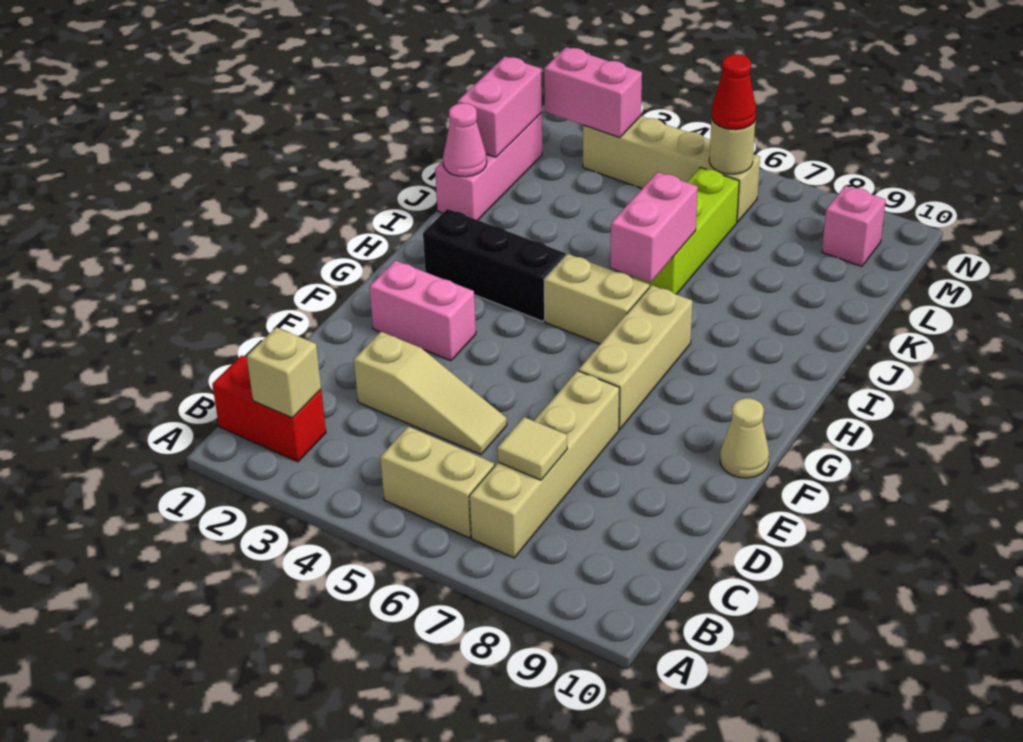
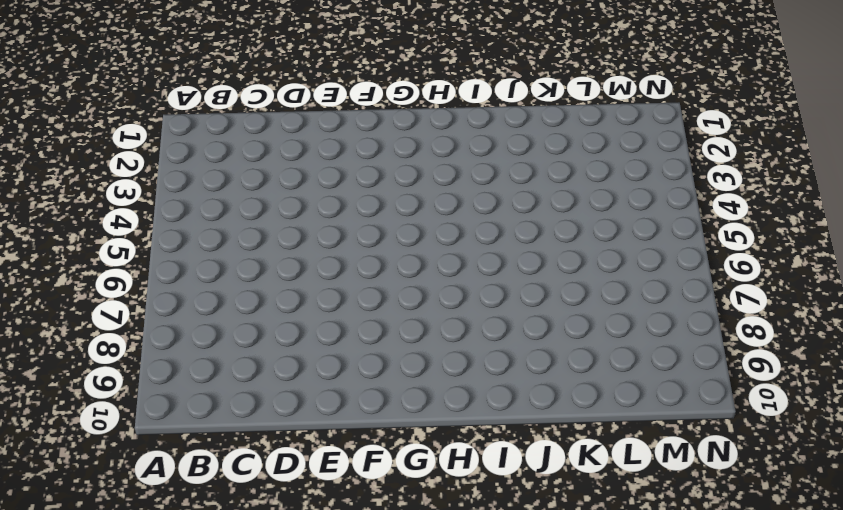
none -> red brick B1:B2 level 1
none -> tan brick B5:B6 level 1
none -> tan brick B7:E7 level 1

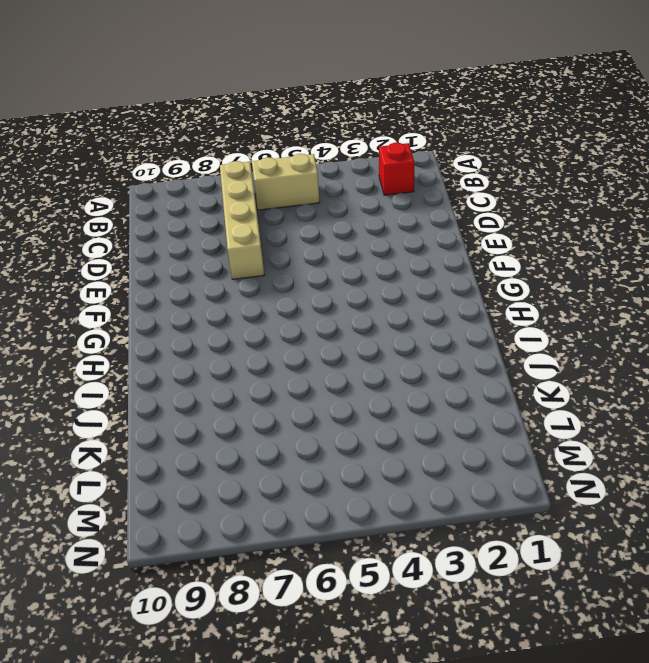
red brick B2 level 1 -> red brick B1:B2 level 1
none -> tan slope D3:D5 level 1 top 3
none -> pink brick F2:F3 level 1
none -> tan brick F7:H7 level 1

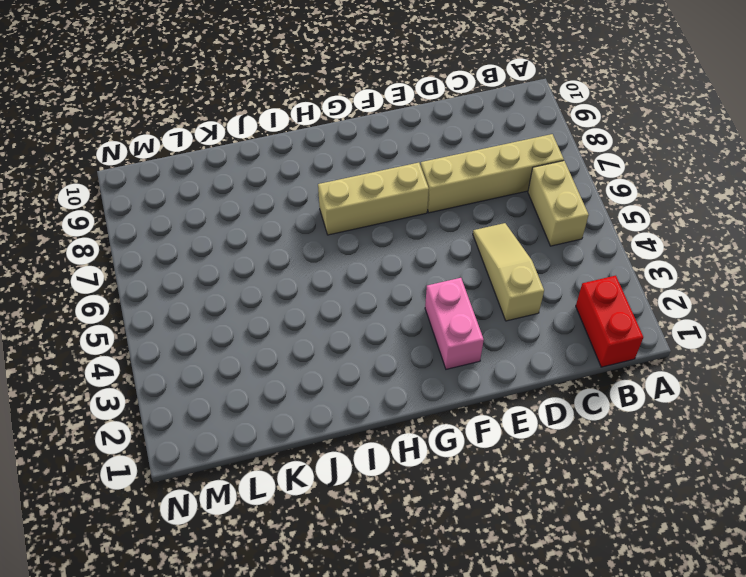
none -> tan cone F10 level 1
none -> black brick H2:H4 level 1
none -> tan brick H5:H6 level 1

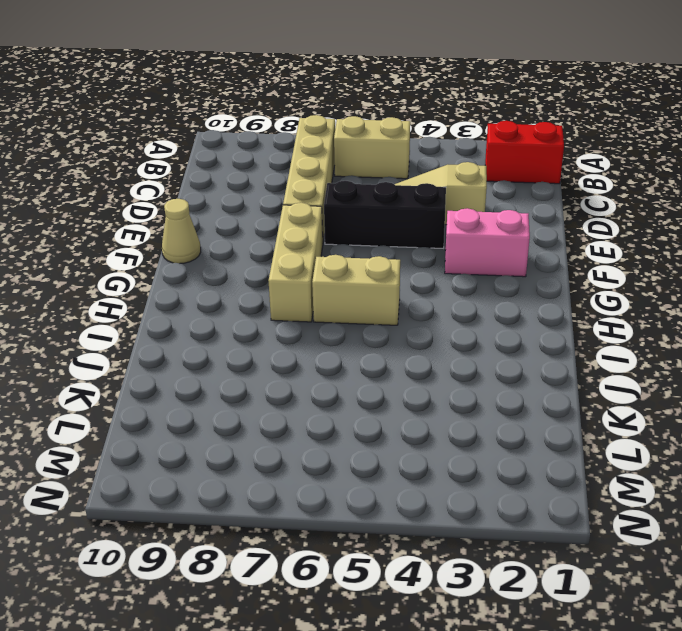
black brick E4:E6 level 1 -> black brick H2:H4 level 1
none -> pink brick J1:L1 level 1
none -> lime brick J6:L6 level 1
none -> tan brick M3:M6 level 1

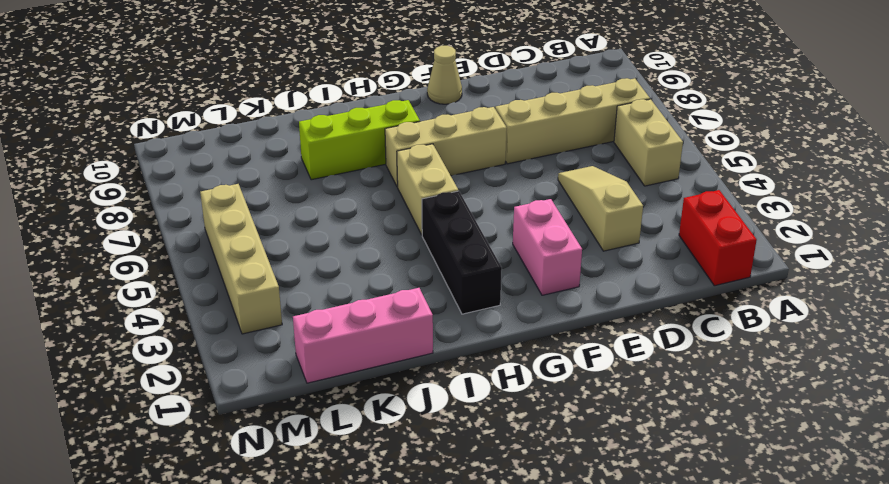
lime brick H8:J8 level 1 -> lime brick J6:L6 level 1
none -> pink brick M9 level 1
none -> tan brick B2 level 2
none -> tan tile C7 level 2

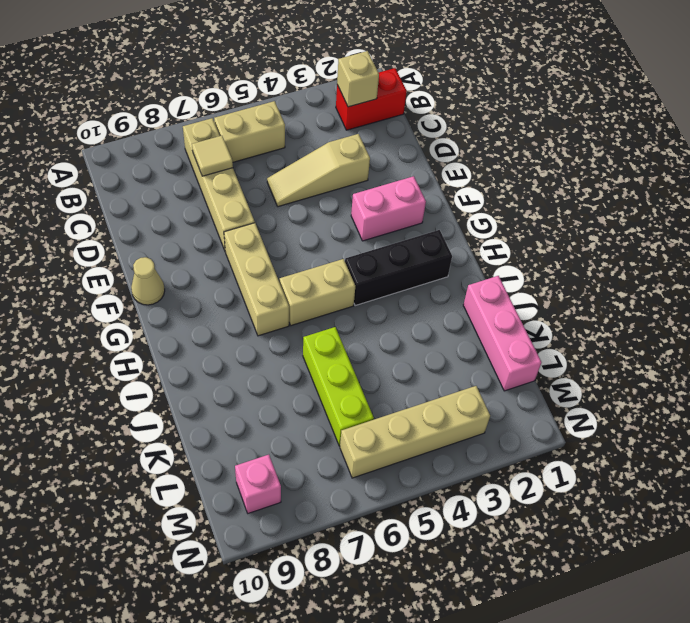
none -> pink brick I6:J6 level 2
none -> pink cone J1 level 2
none -> pink brick K1:L1 level 2

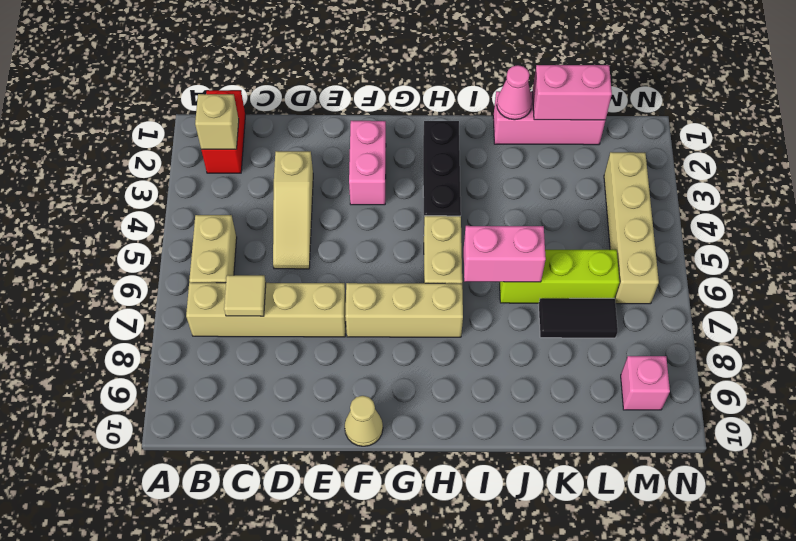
black tile K7:L7 level 1 -> none
none -> pink brick M2:M3 level 2
none -> tan round brick M6 level 2
none -> red cone M6 level 3

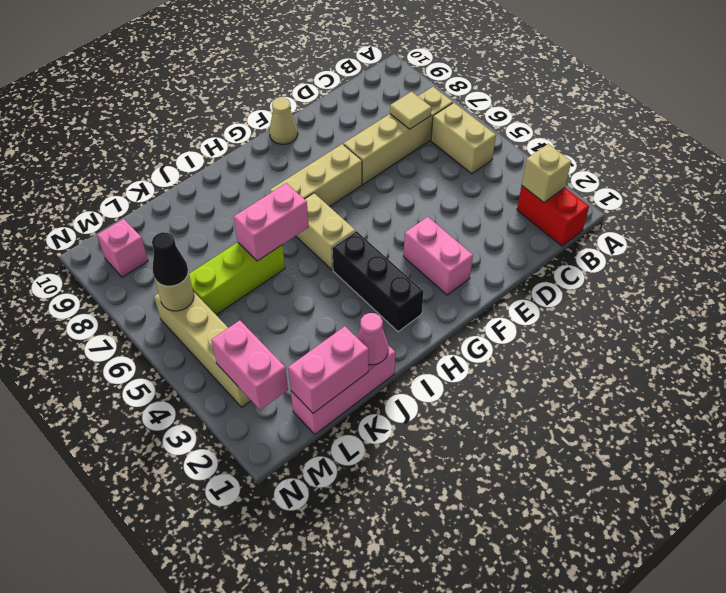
black cone M6 level 3 -> red cone M6 level 3
none -> tan slope D3:D5 level 1 top 3

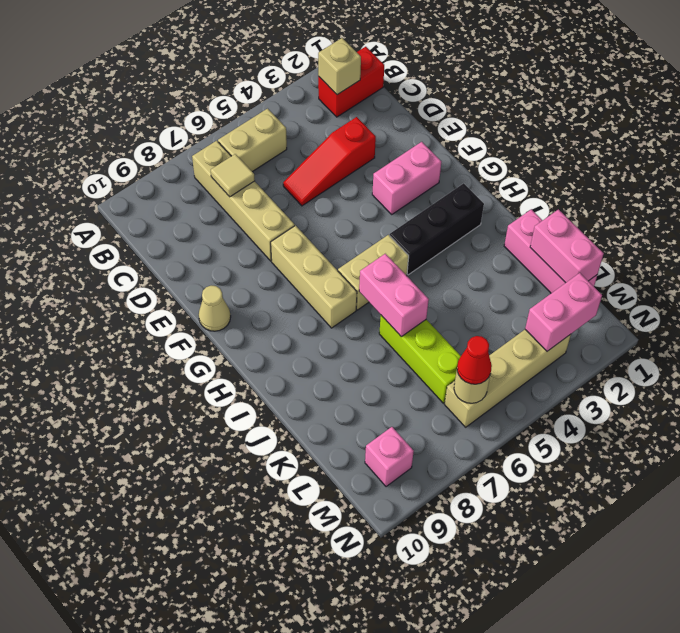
red slope D3:D5 level 1 top 3 -> tan slope D3:D5 level 1 top 3
none -> pink cone J1 level 2

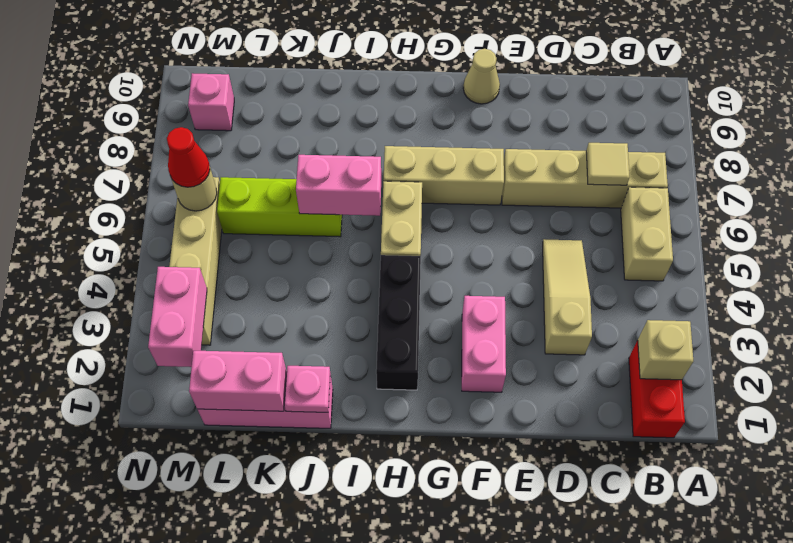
pink plate J1 level 2 -> pink cone J1 level 2

